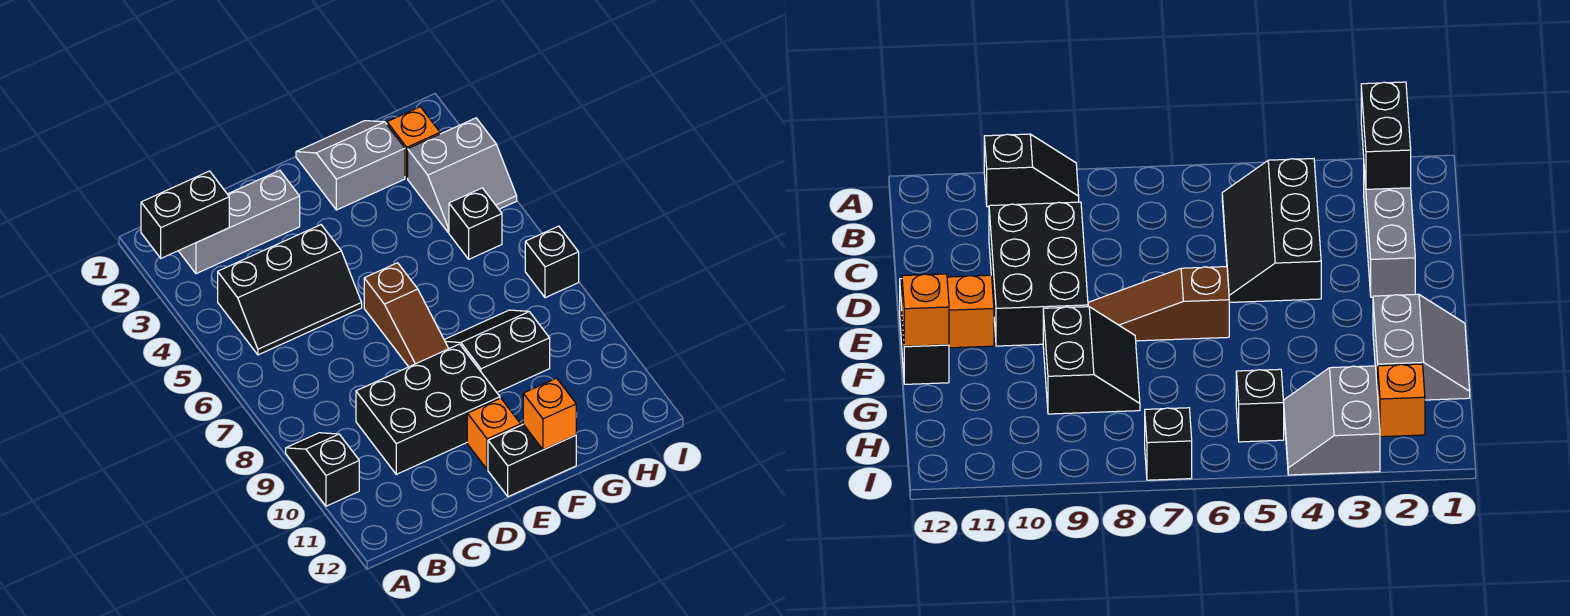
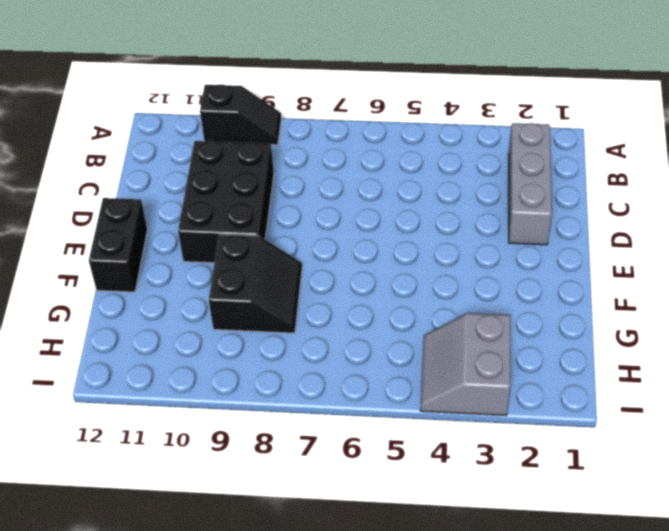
none -> black slope B4:D5 level 1 top 4
none -> brown slope E6:E8 level 1 top 6
none -> orange brick E11 level 1

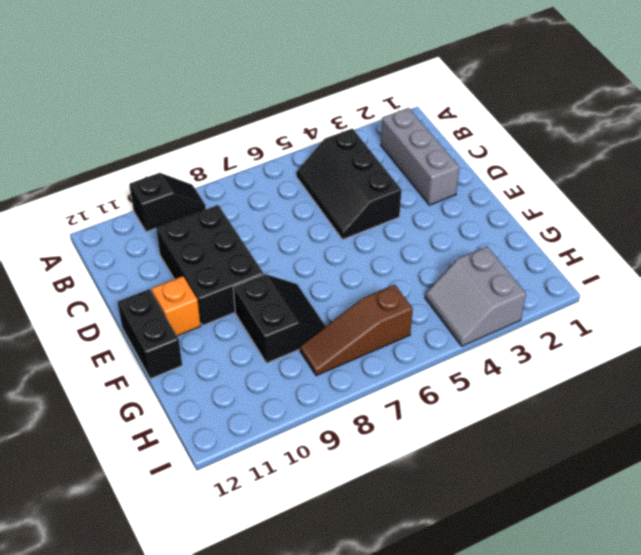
brown slope H6:H8 level 1 top 6 -> brown slope E6:E8 level 1 top 6
none -> grey slope F1:G2 level 1 top 2
none -> orange brick H2 level 1
none -> black brick H5 level 1

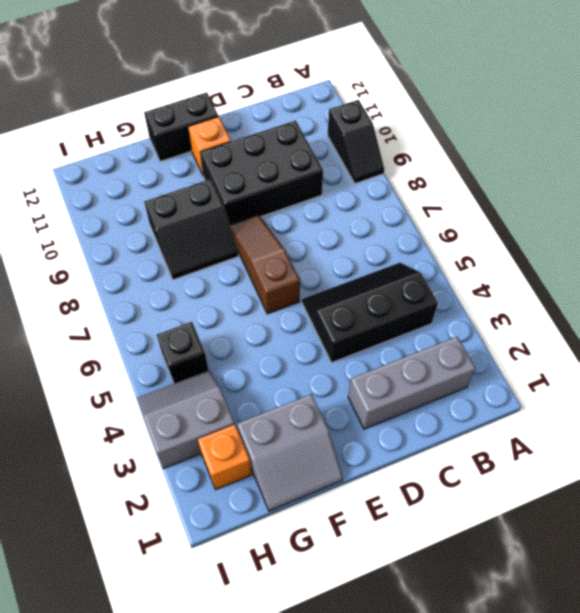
none -> black brick I7 level 1
none -> black brick A2:B2 level 2
none -> orange brick F12 level 2

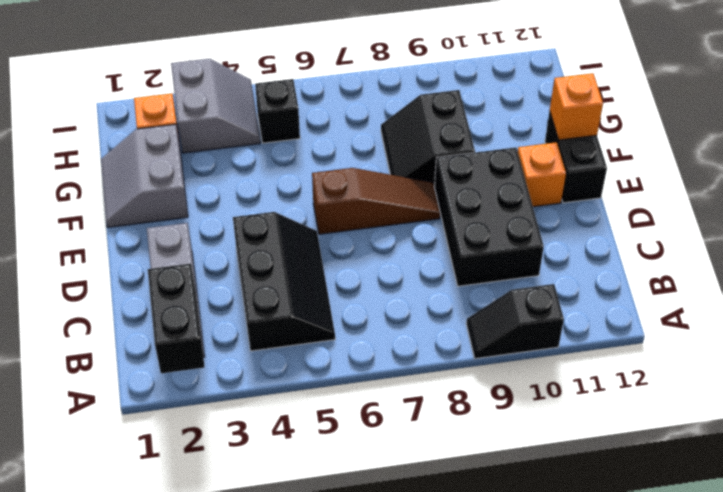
none -> black brick I7 level 1

